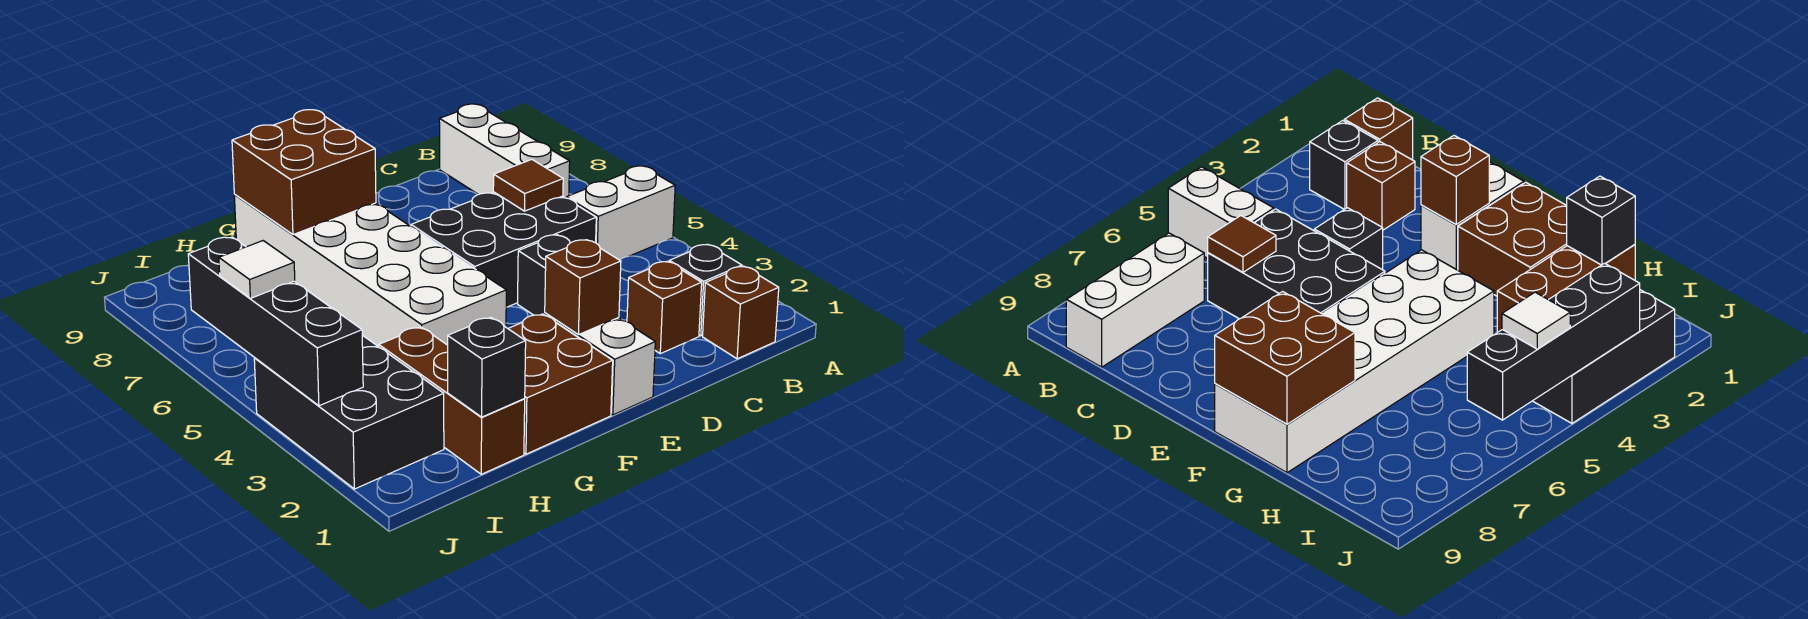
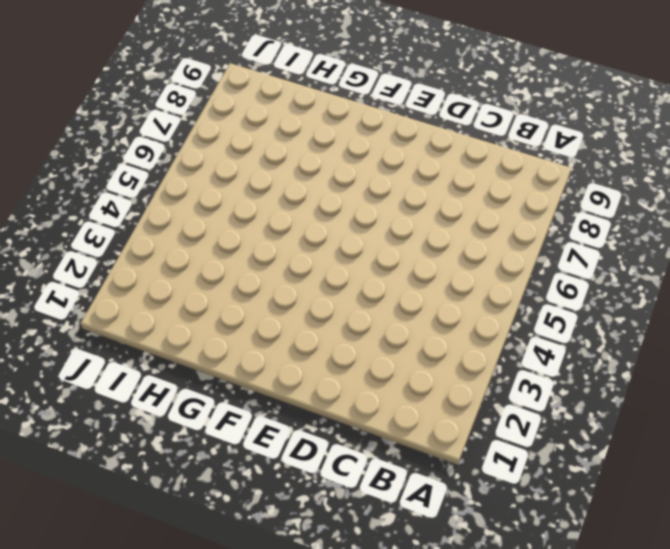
none -> white brick A5:B5 level 1
none -> brown brick B1 level 1
none -> black brick B2 level 1

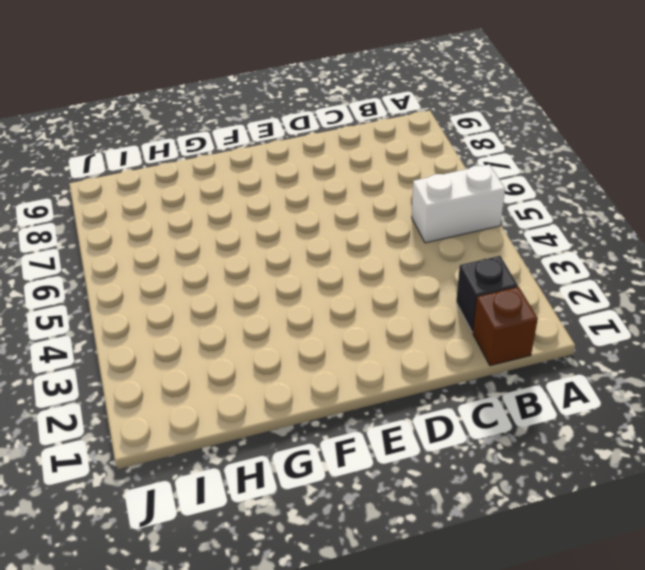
none -> white brick B7:B9 level 1
none -> brown brick C2 level 1
none -> black brick C5:E6 level 1

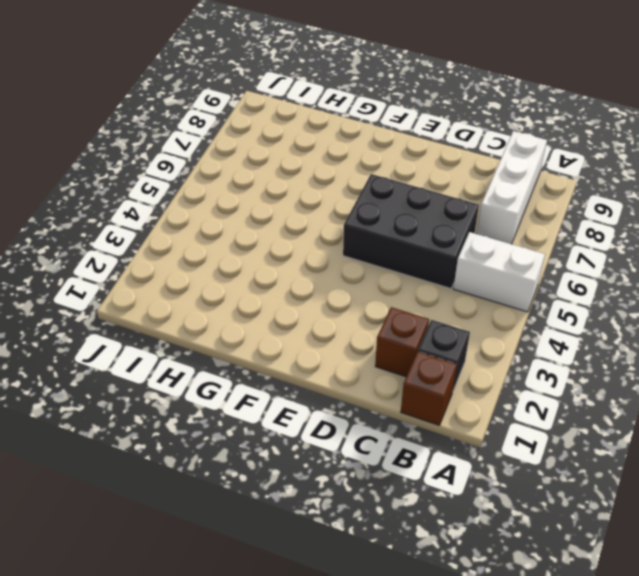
none -> black brick D4 level 1
none -> white brick E1:E2 level 1
none -> brown brick F1:G2 level 1

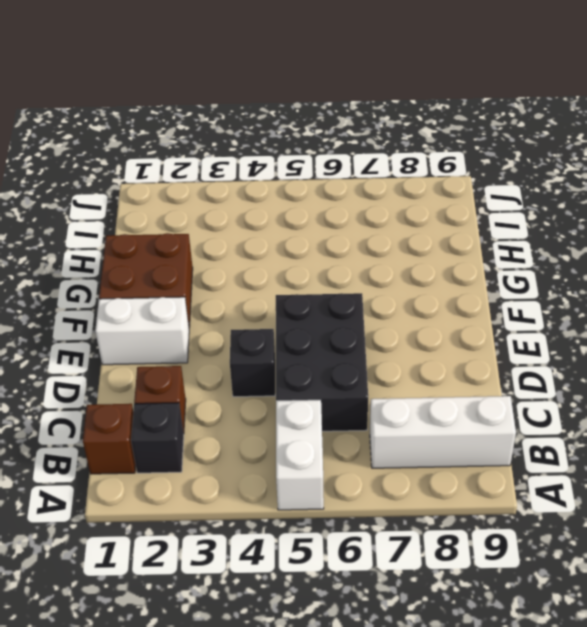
none -> white brick F4:G9 level 1
none -> brown brick H1:H3 level 1
none -> black brick I2:J4 level 1

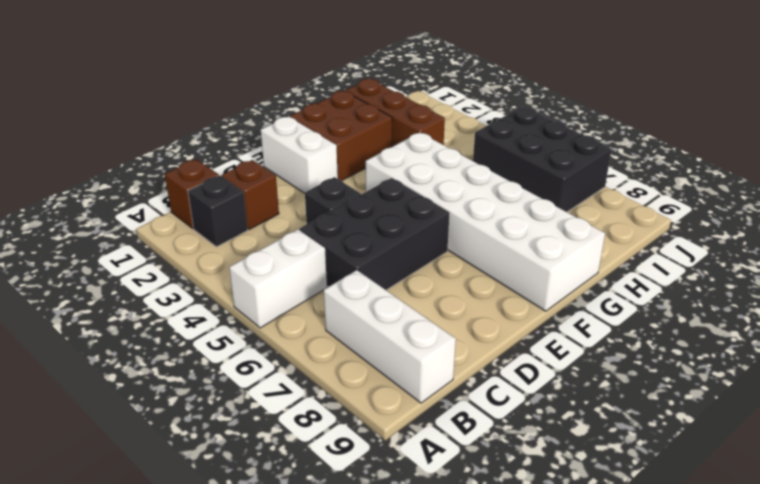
black brick I5:J7 level 1 -> black brick I2:J4 level 1
none -> brown tile C6 level 2
none -> brown brick E2 level 2
none -> brown brick F8:G9 level 2

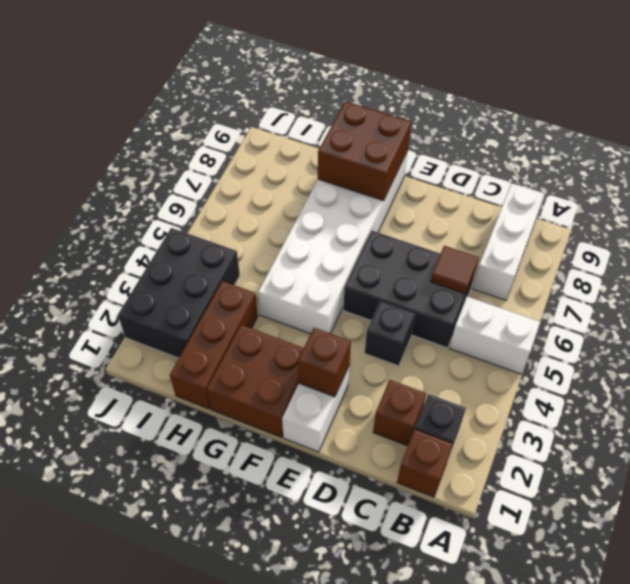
none -> black brick H1 level 2
none -> black brick J3:J6 level 2
none -> white tile J5 level 3

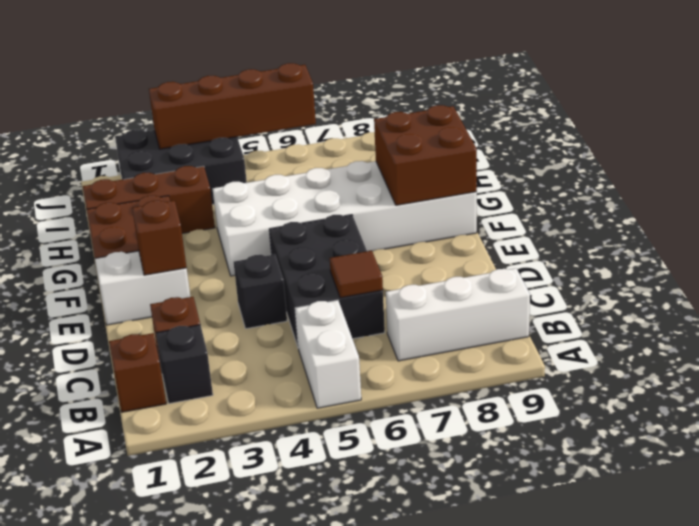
brown brick J3:J6 level 2 -> black brick J3:J6 level 2
none -> black brick H1 level 2
none -> white tile J5 level 3

